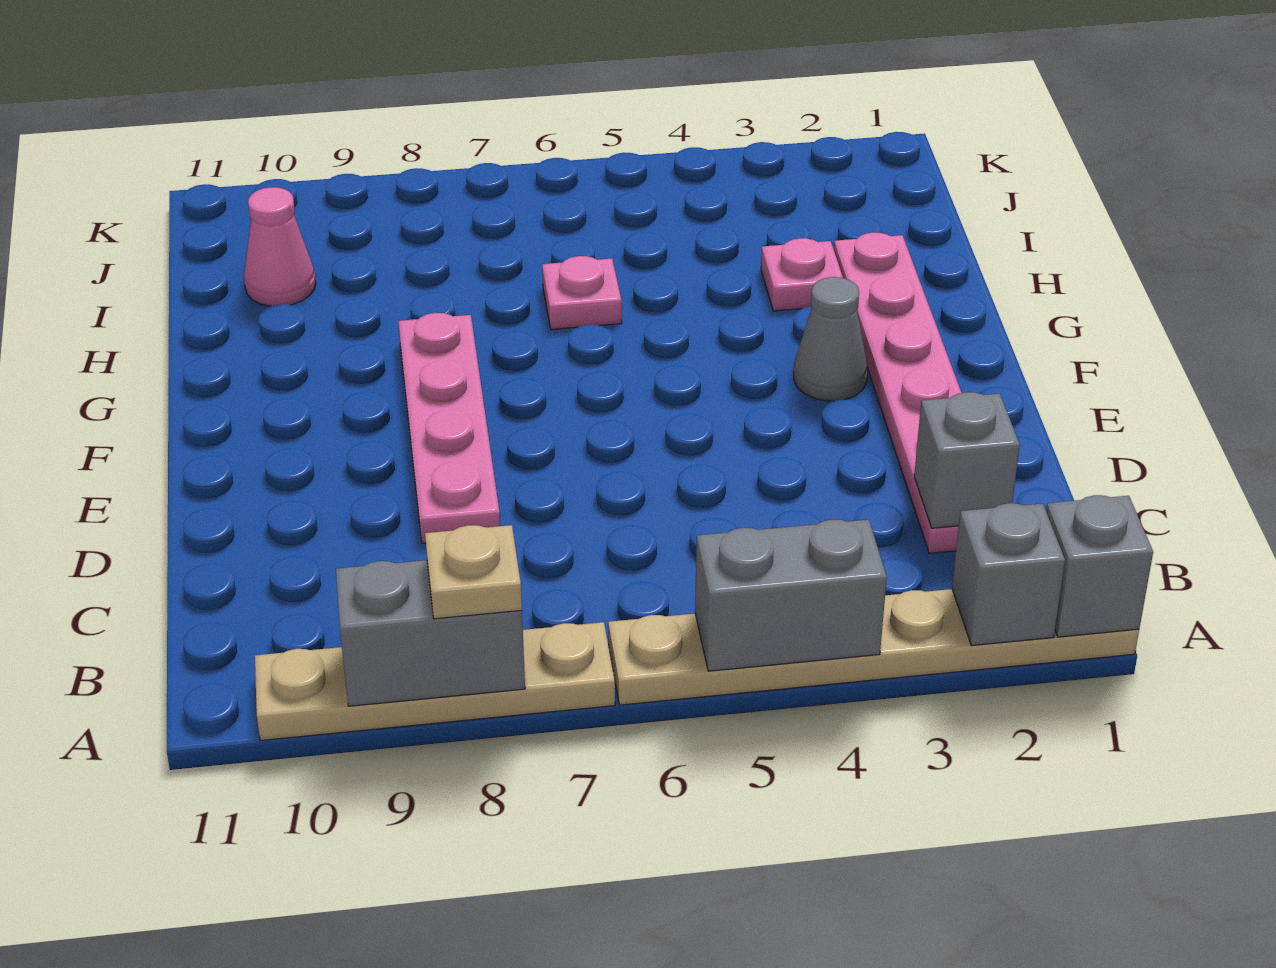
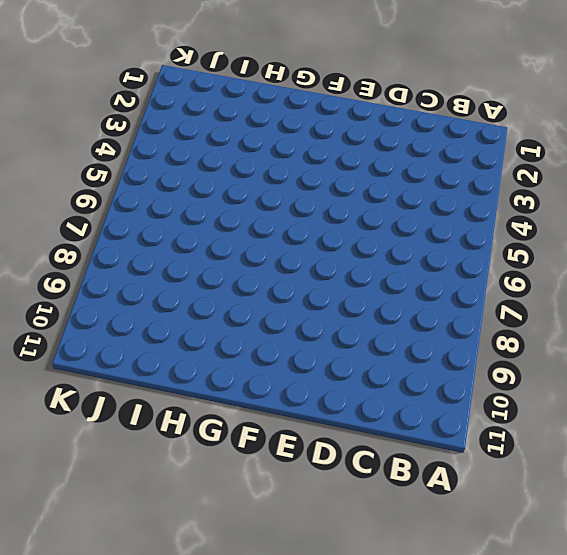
none -> tan plate A1:A6 level 1
none -> tan plate A7:A10 level 1
none -> pink plate C2:H2 level 1

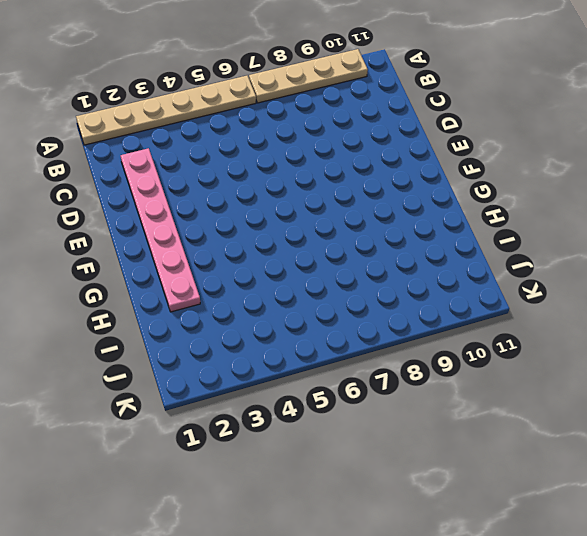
none -> pink plate D8:G8 level 1
none -> grey cone F3 level 1
none -> pink plate H3 level 1

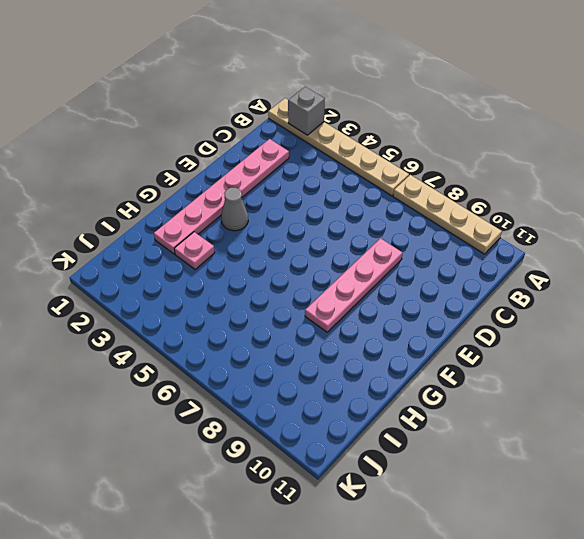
none -> pink plate H6 level 1
none -> pink cone I10 level 1
none -> grey brick A1 level 2

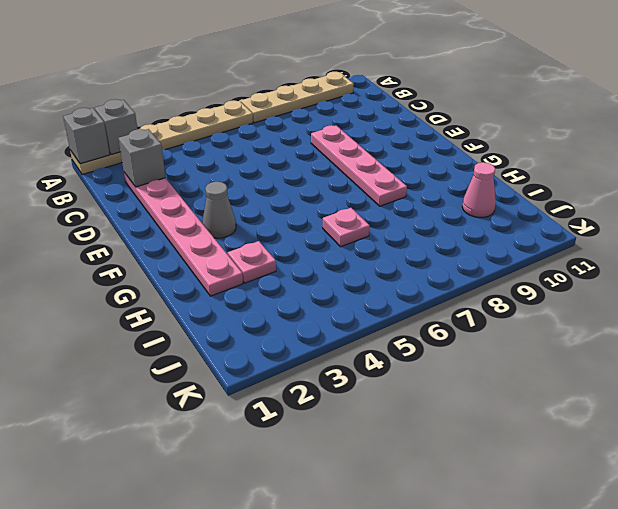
none -> grey brick A4:A5 level 2
none -> grey brick A8:A9 level 2
none -> tan plate A8 level 3

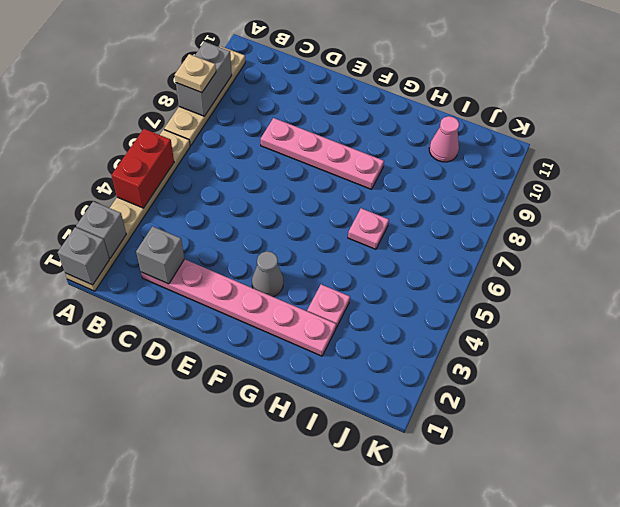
red brick A4:A5 level 2 -> grey brick A4:A5 level 2

